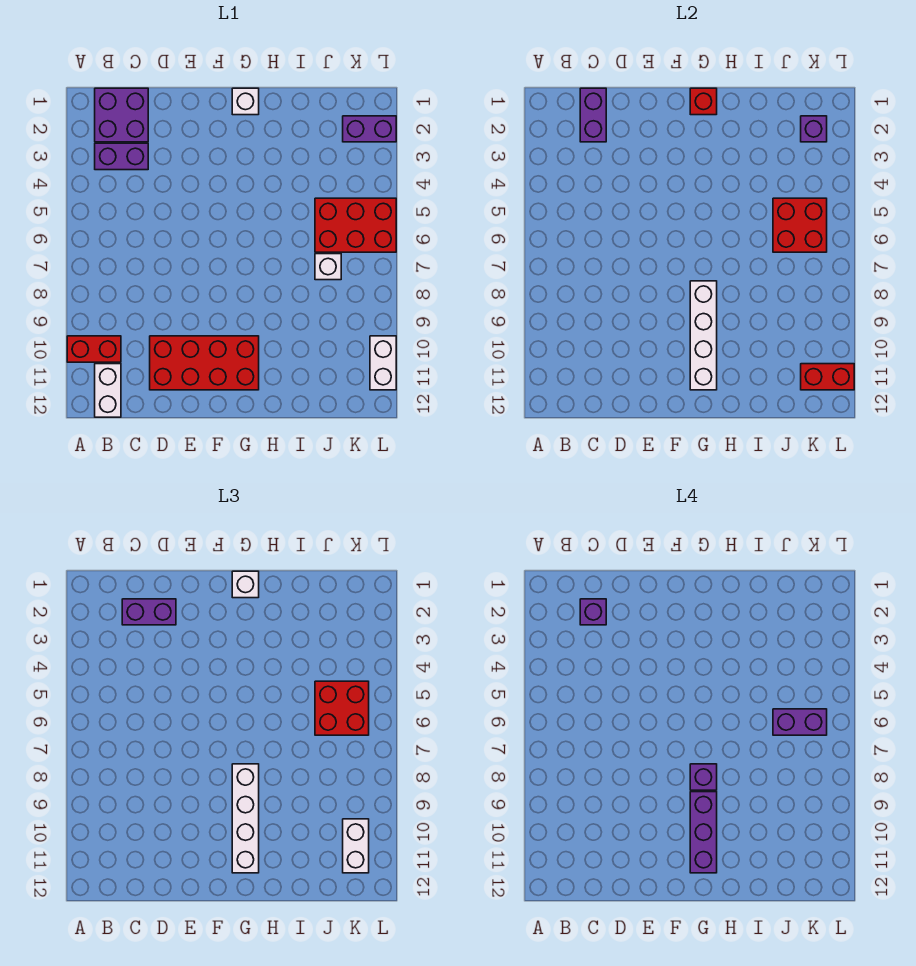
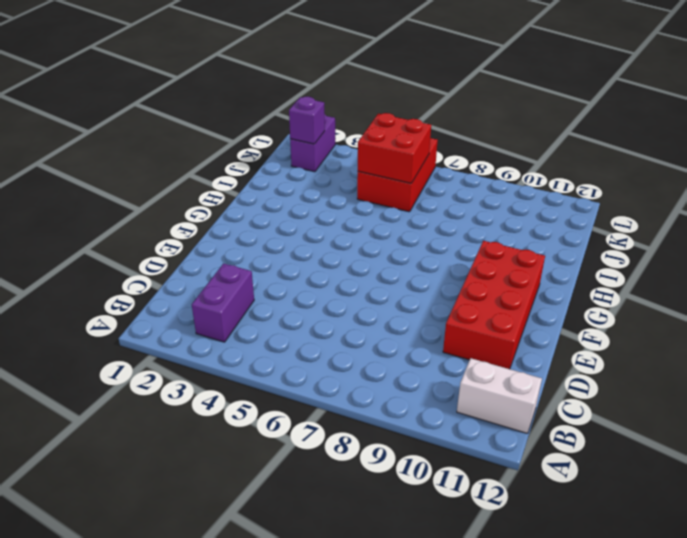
none -> red brick A10:B10 level 1
none -> purple brick B1:C2 level 1
none -> white brick G1 level 1

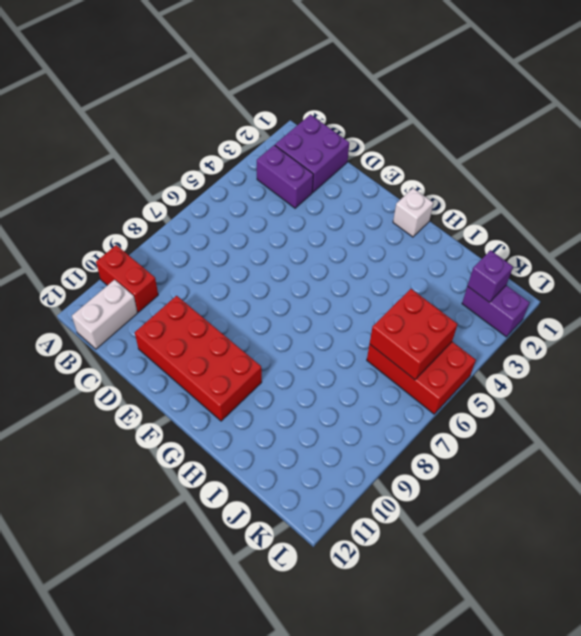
none -> white brick J7 level 1
none -> white brick L10:L11 level 1
none -> purple brick C1:C2 level 2

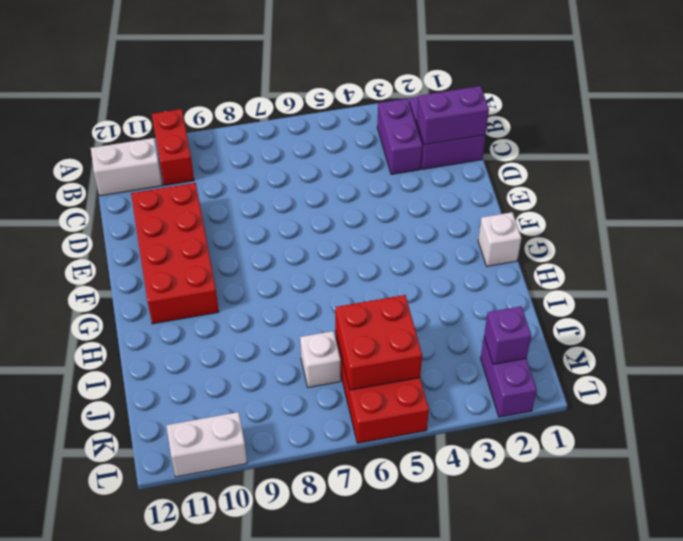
none -> red brick G1 level 2
none -> white brick G8:G11 level 2
none -> red brick K11:L11 level 2

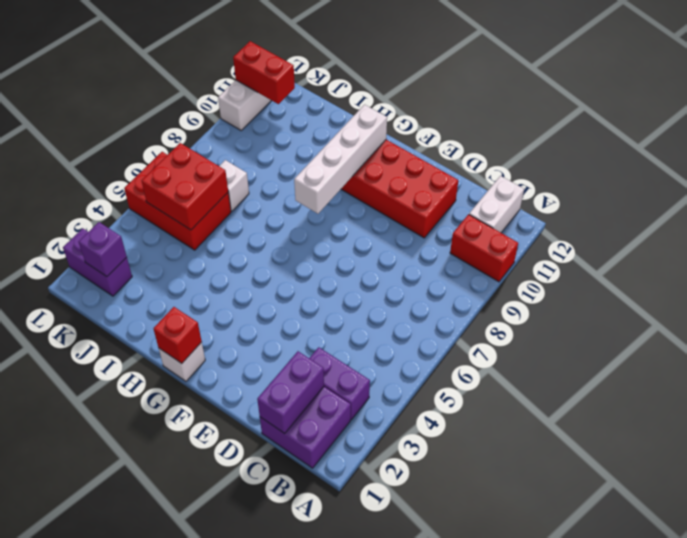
none -> purple brick C2:D2 level 3
none -> white brick G1 level 3
none -> white brick G8:G11 level 3

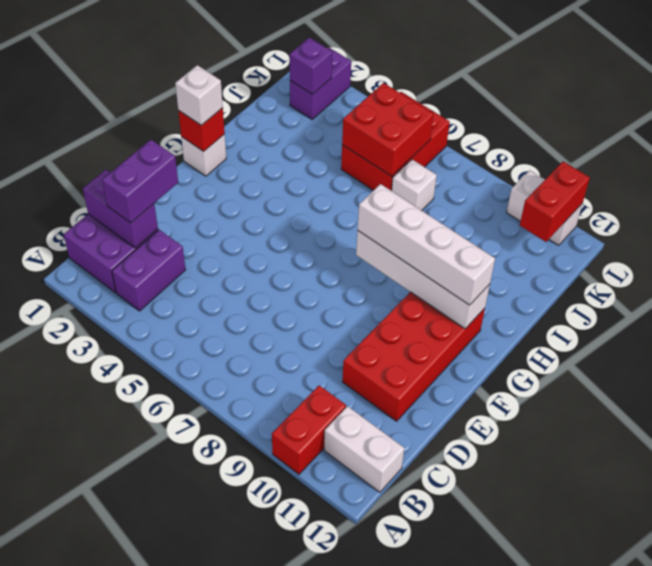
none -> red brick J5:K6 level 3
none -> white brick K10:K11 level 3
none -> purple brick C2 level 4

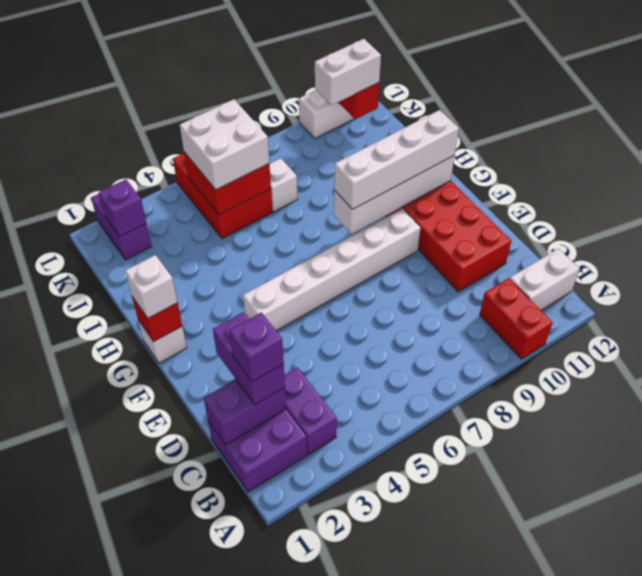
white brick F4:F9 level 1 -> none
white brick J5:K6 level 3 -> red brick J5:K6 level 3
none -> purple brick G8 level 4
none -> purple brick G9:G11 level 4
none -> purple brick J6:K6 level 4

